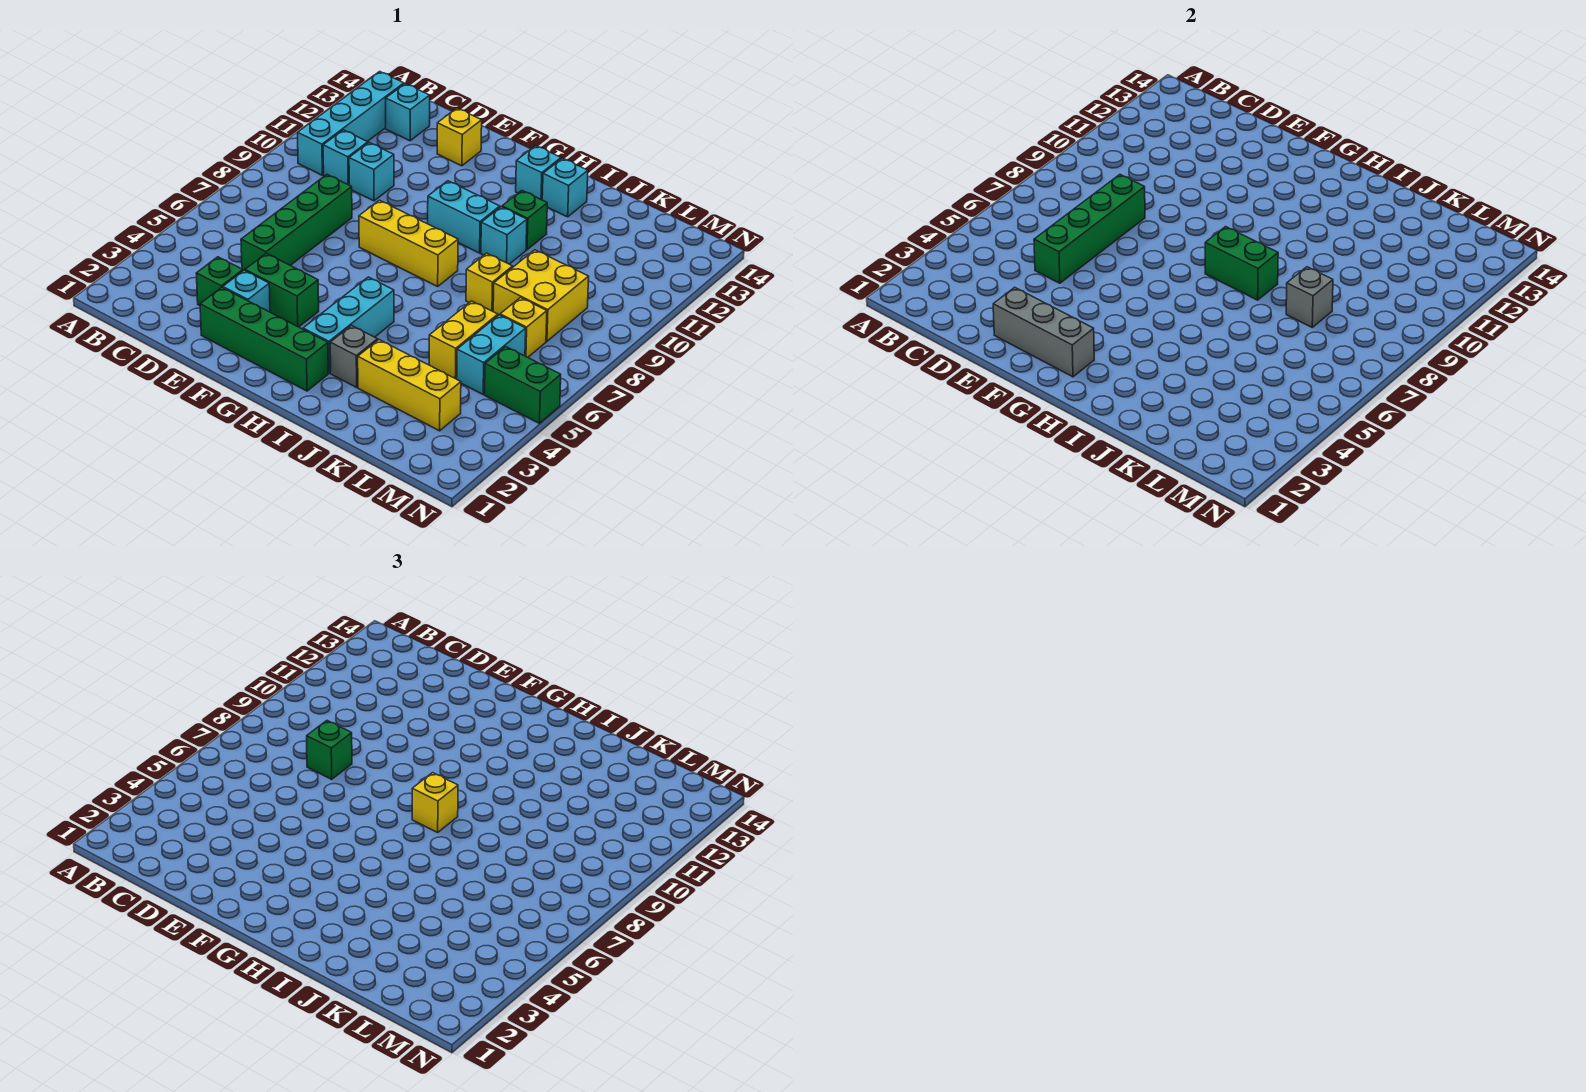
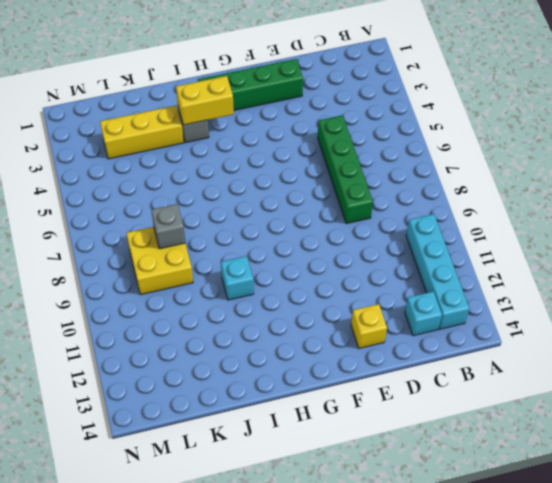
yellow brick H3:I3 level 2 -> yellow brick K5:K6 level 1
none -> cyan brick C10 level 1
none -> green brick D3 level 1
none -> cyan brick D10 level 1
none -> cyan brick E3 level 1

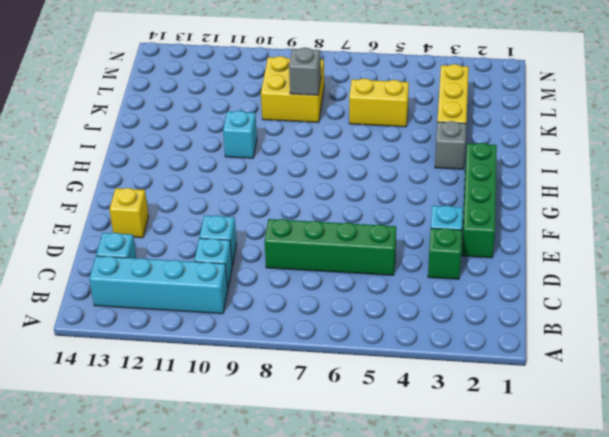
none -> green brick E4:F4 level 1
none -> yellow brick F8:H8 level 1
none -> cyan brick G10:H10 level 1
none -> cyan brick H3:H5 level 1

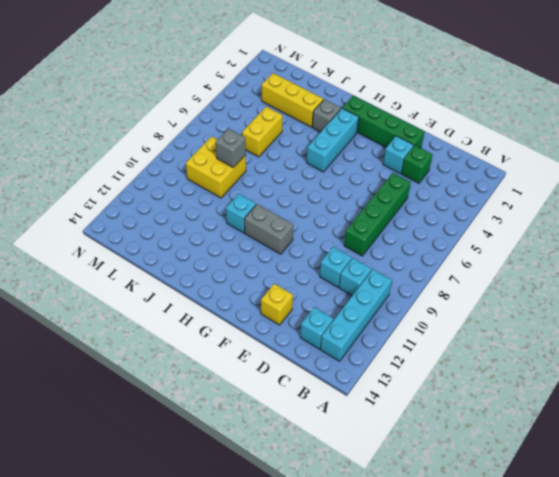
grey brick G10:H10 level 1 -> cyan brick G10:H10 level 1
none -> green brick E4:F4 level 1
none -> yellow brick F8:H8 level 1
none -> cyan brick H13 level 1
none -> green brick I11 level 1

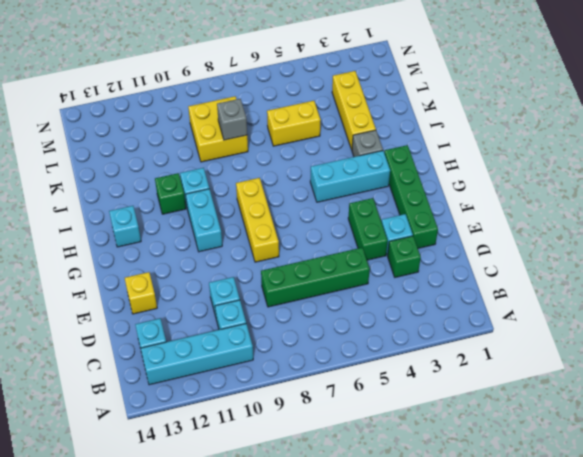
none -> cyan brick I13 level 1
none -> yellow brick J8 level 1
none -> cyan brick L5:L6 level 1
none -> yellow brick L7 level 1

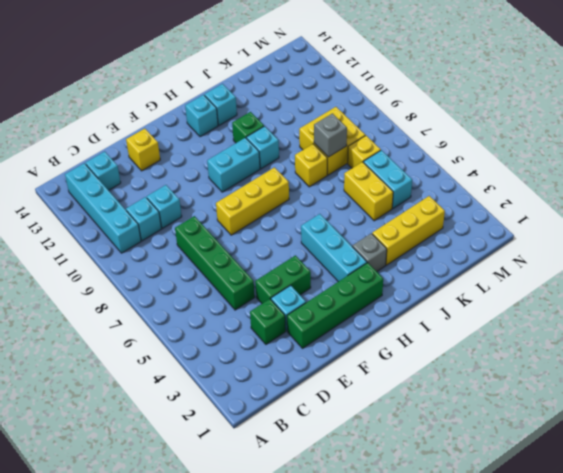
none -> green brick M5:N5 level 1
none -> green brick D5:D8 level 2
none -> grey brick E2:G2 level 2
none -> green brick H8:I8 level 2

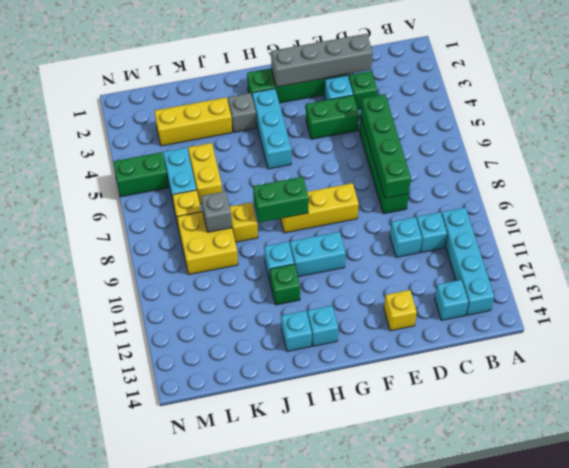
grey brick D2:G2 level 2 -> grey brick E2:G2 level 2
none -> green brick D8 level 3
none -> yellow brick H8 level 3

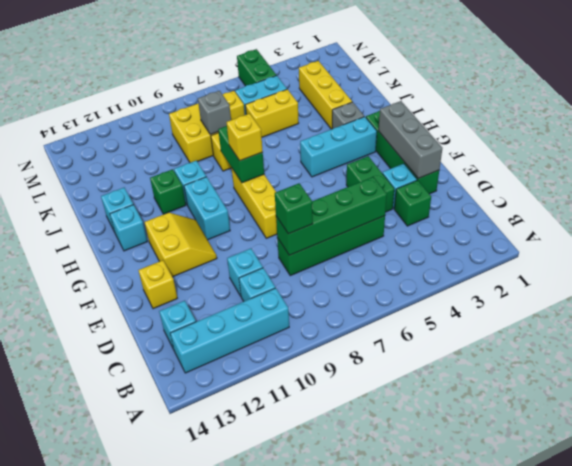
yellow slope F11:G12 level 1 top 12 -> none

